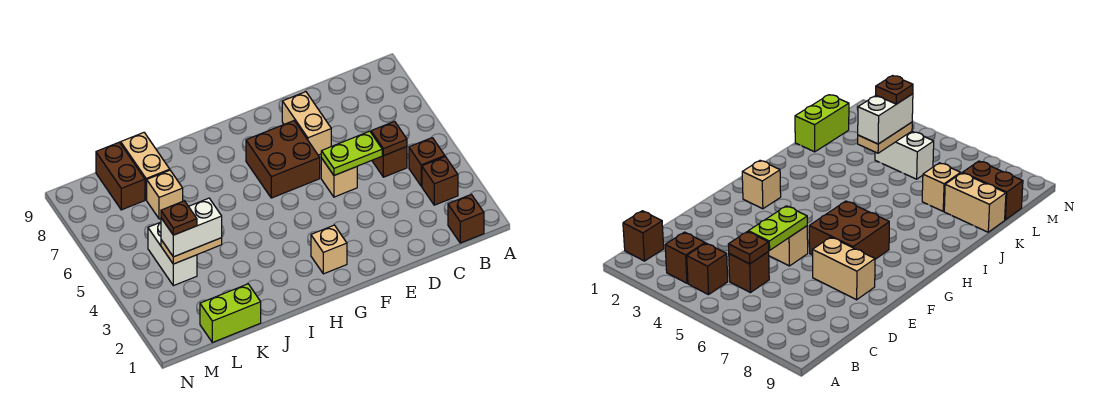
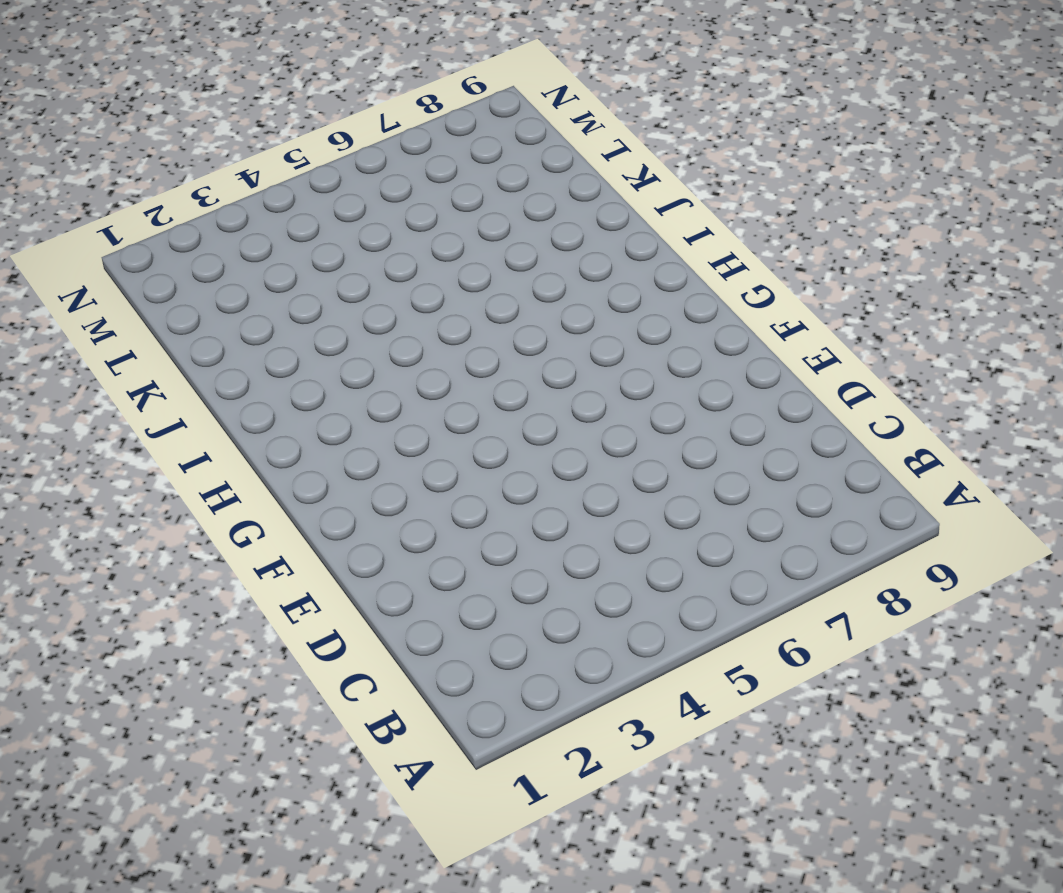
none -> brown brick B1 level 1
none -> brown brick B3 level 1
none -> brown brick B4 level 1

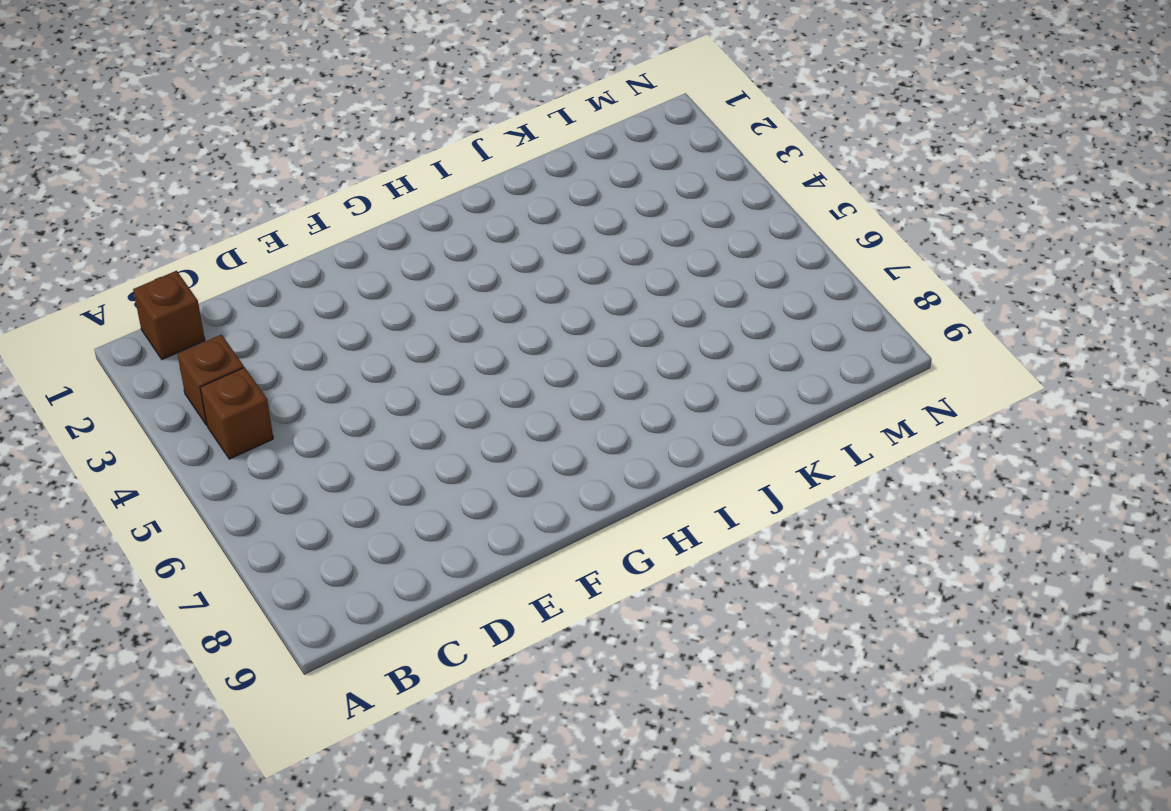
none -> brown brick C5 level 1
none -> tan brick E5 level 1
none -> tan brick E7:E8 level 1

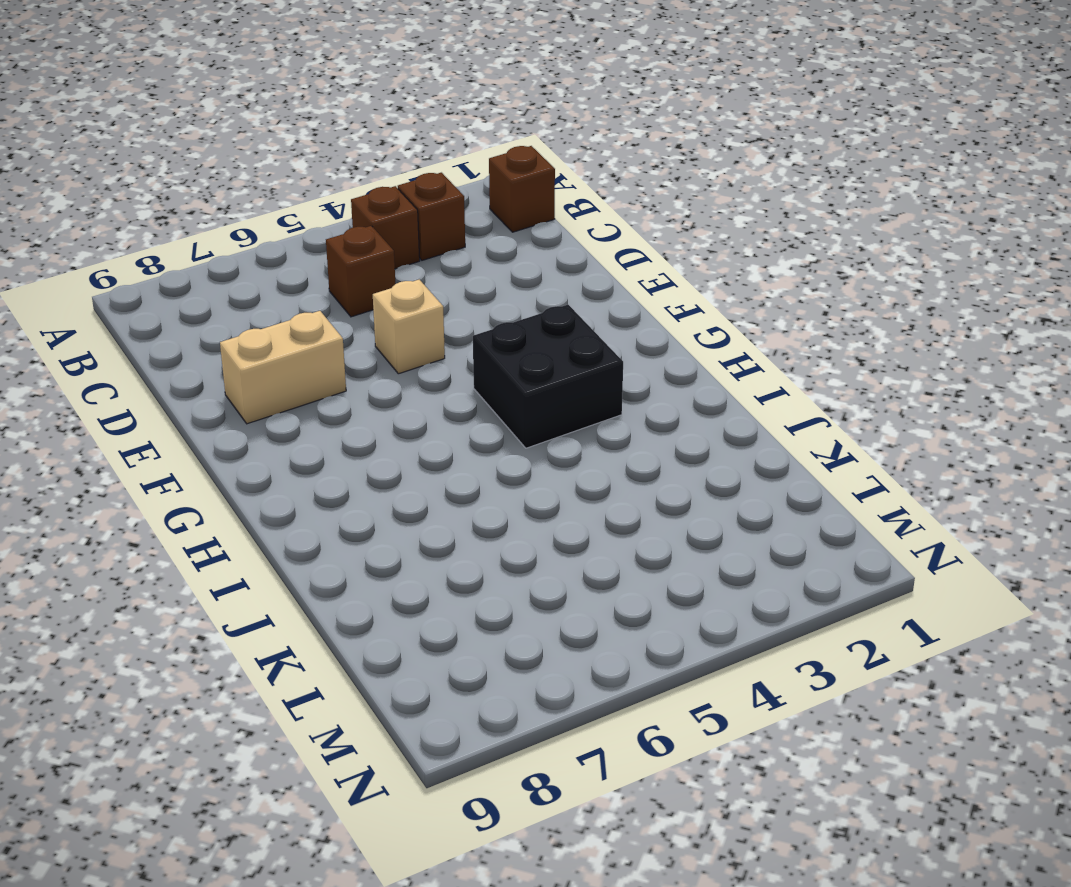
black brick G3:H4 level 1 -> none
none -> brown brick F6:G7 level 1
none -> tan brick G2 level 1
none -> lime brick K1:L1 level 1

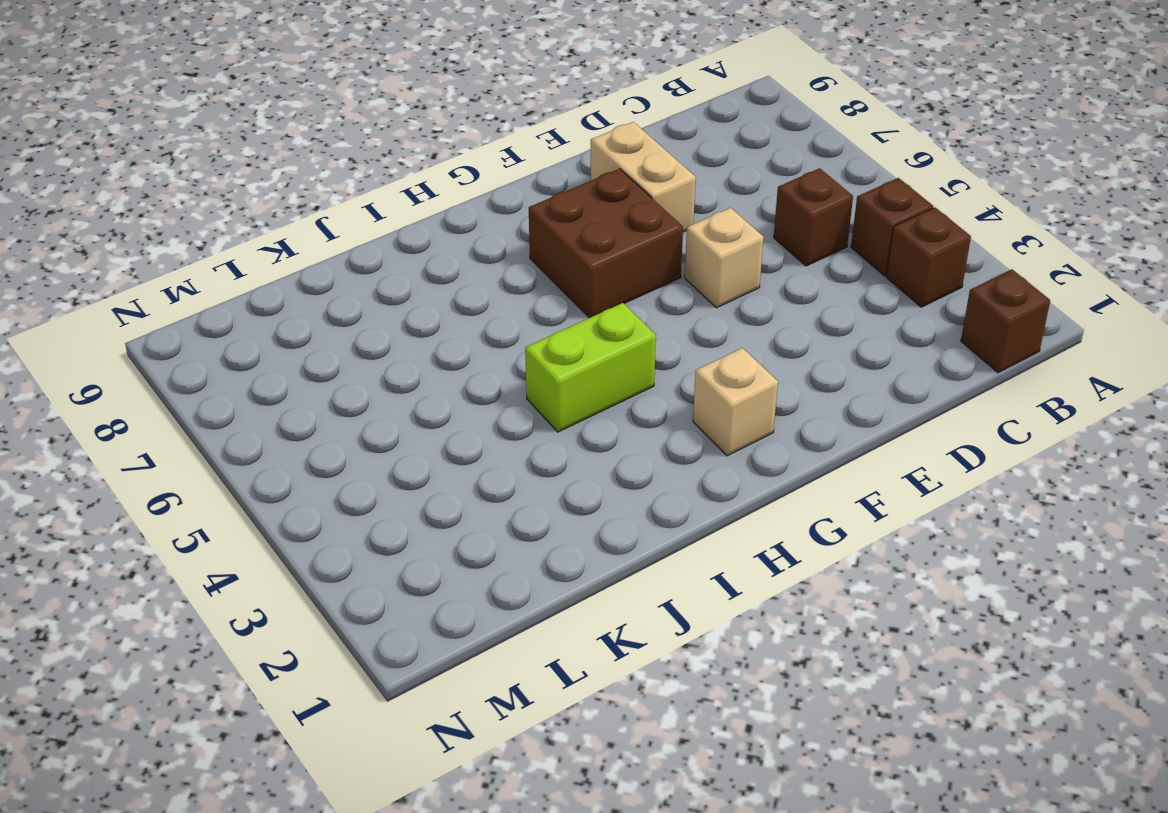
lime brick H4:I4 level 1 -> lime brick K1:L1 level 1
none -> tan brick K7 level 1
none -> tan brick K8:K9 level 1
none -> white brick L4:L5 level 1

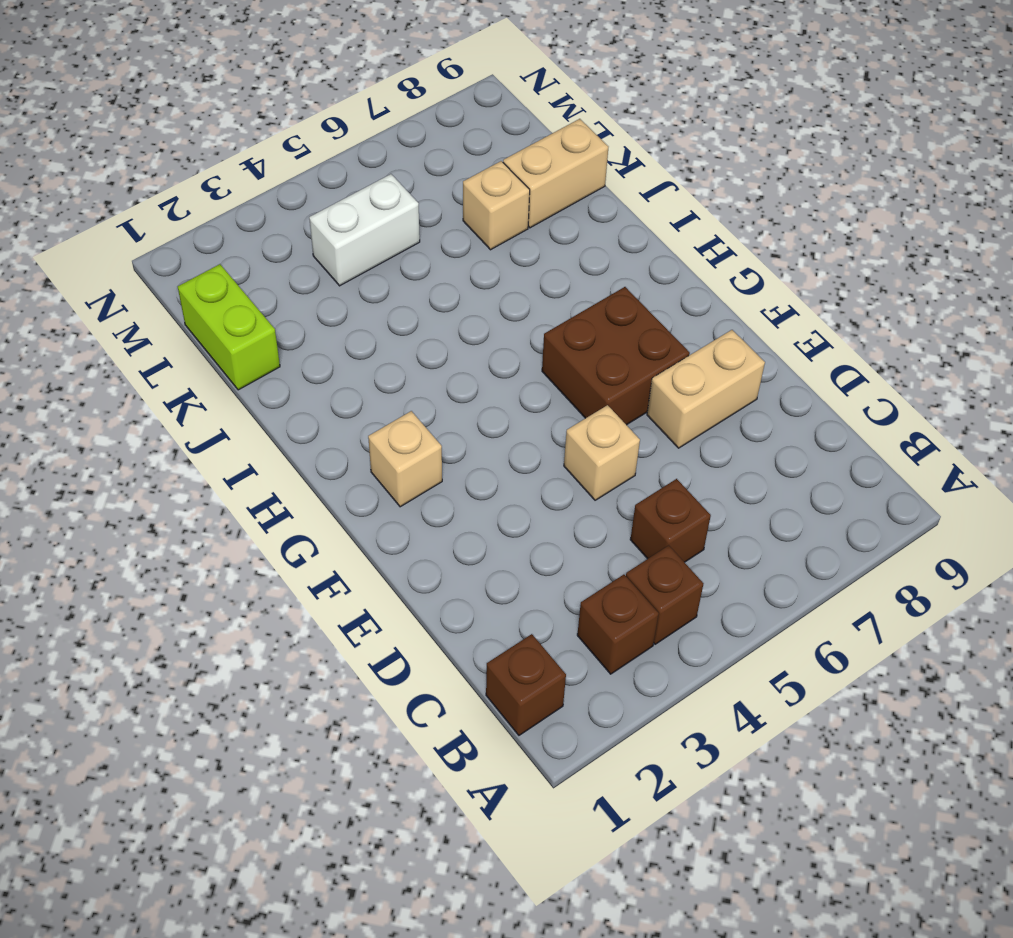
none -> brown brick L8:L9 level 1
none -> brown plate C5 level 2
none -> lime plate D5:E5 level 2

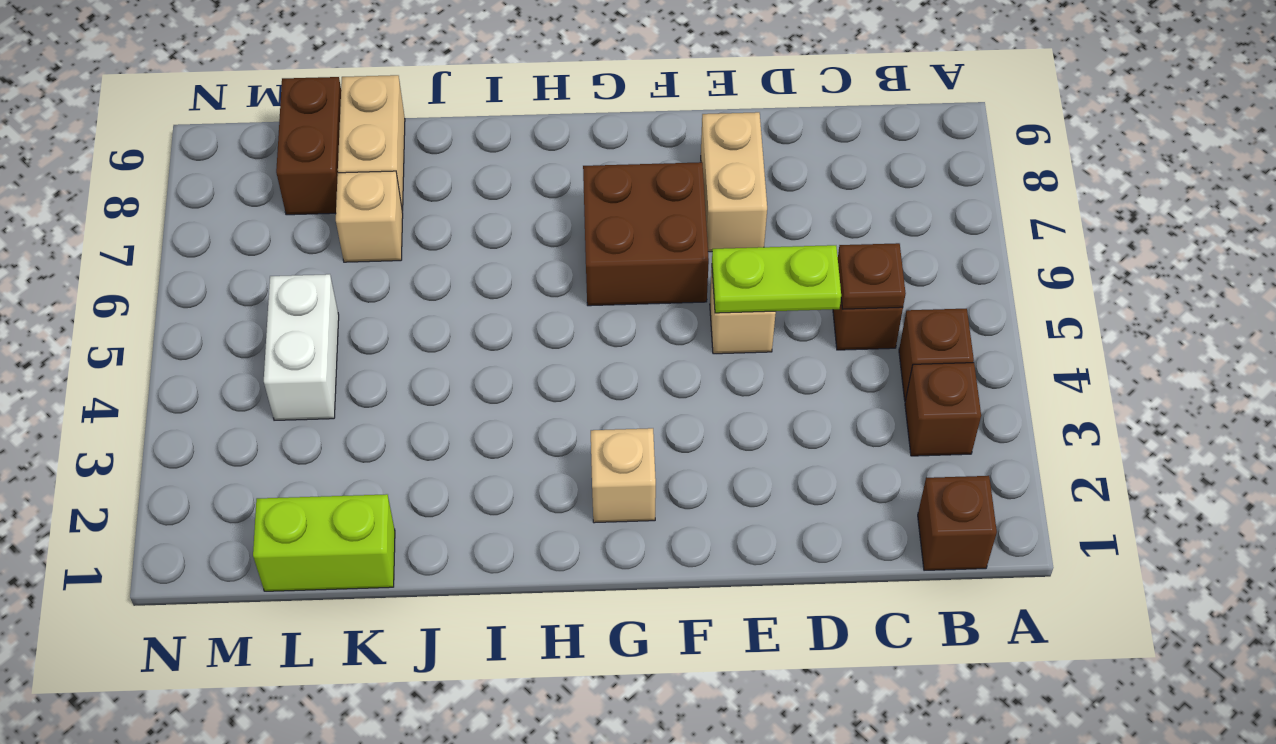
none -> tan plate K4:L4 level 2
none -> white brick K4:L4 level 3
none -> brown plate L4 level 4

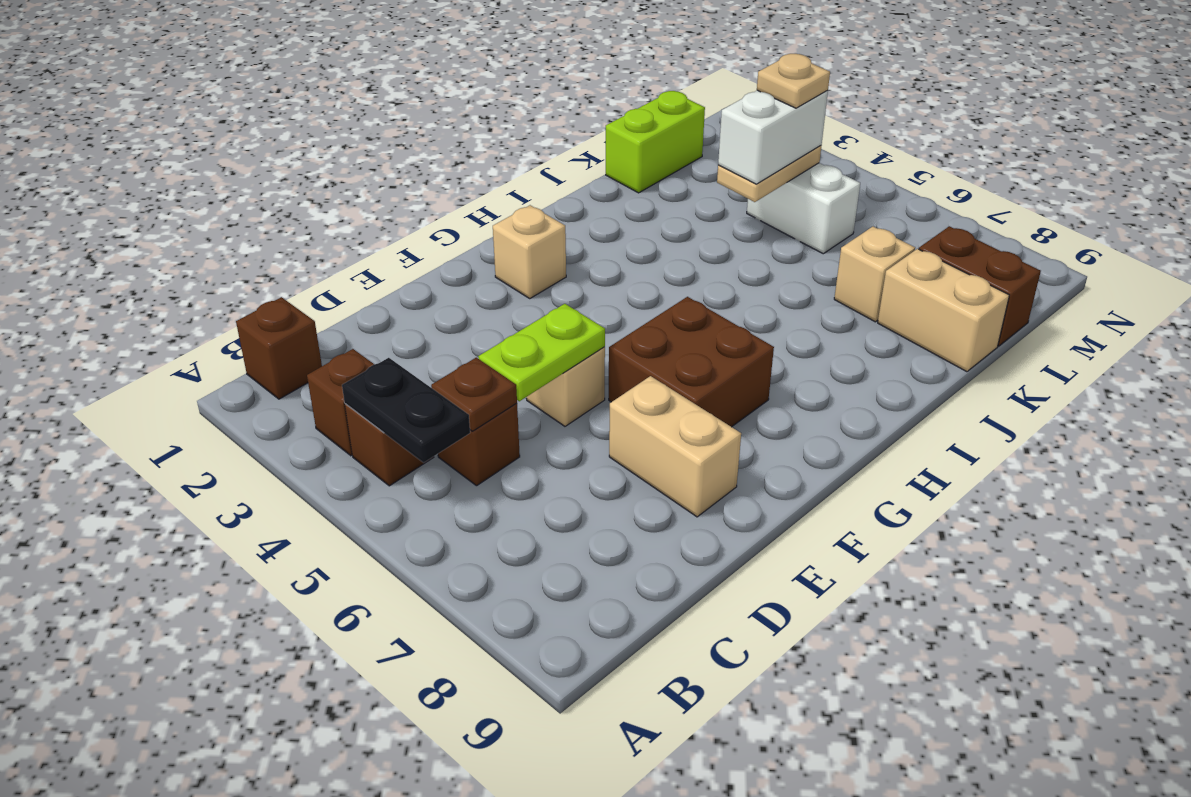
black plate B4:B5 level 2 -> none
tan plate L4 level 4 -> brown plate L4 level 4

